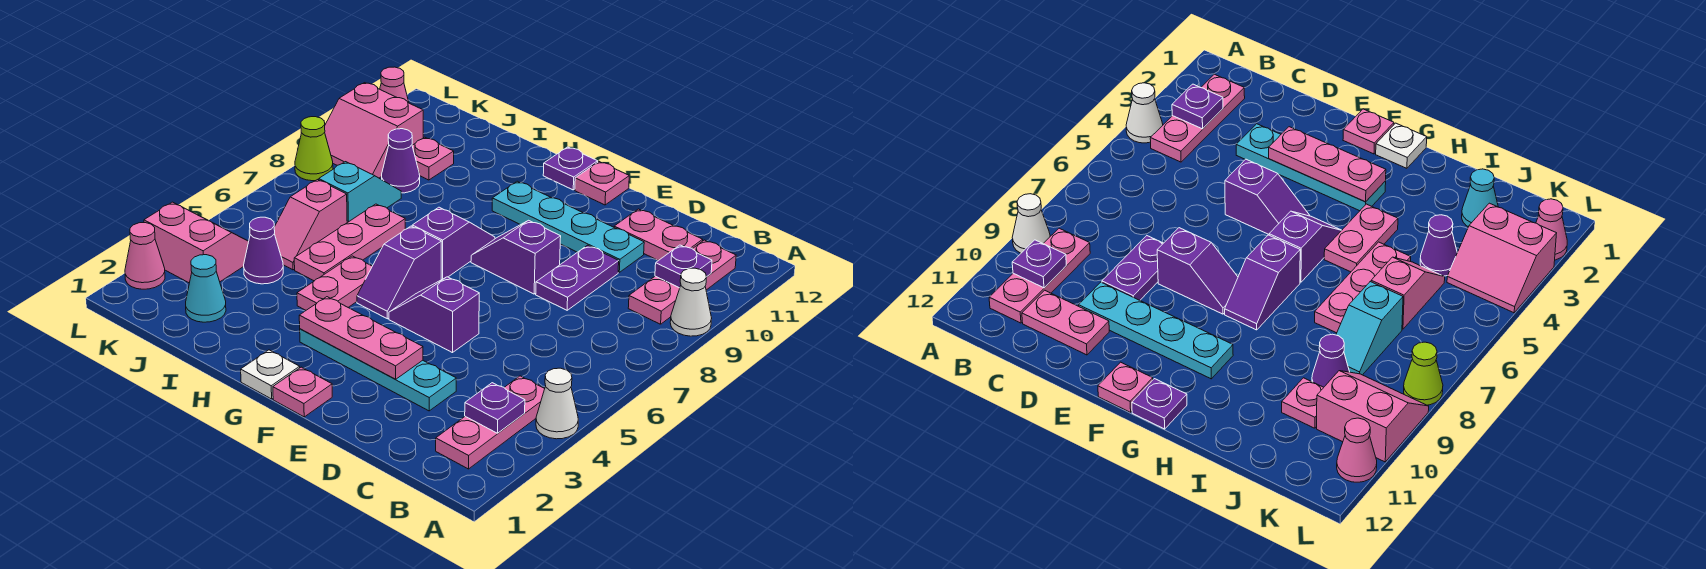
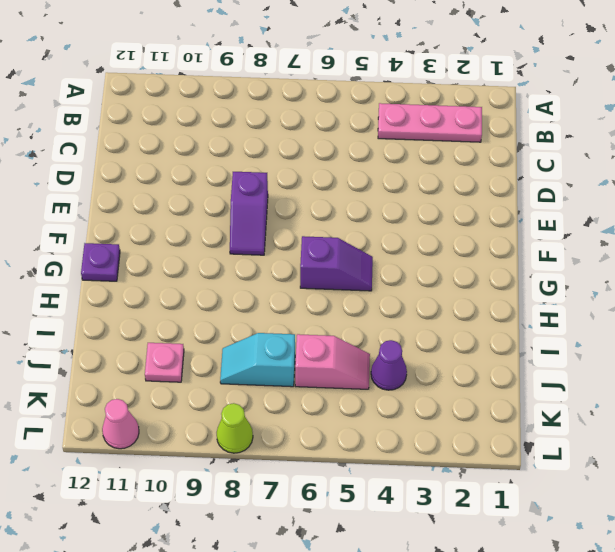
none -> white cone A4 level 1
none -> white cone A9 level 1
none -> pink plate B9:B11 level 1
none -> pink plate C11:D11 level 1

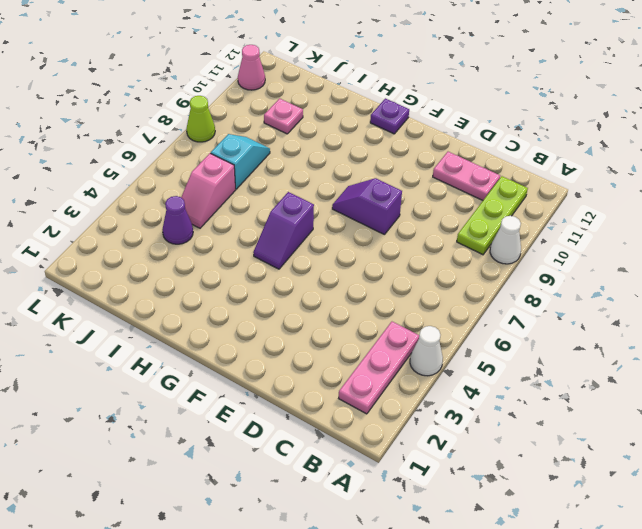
lime plate B9:B11 level 1 -> pink plate B9:B11 level 1
none -> cyan plate D3:G3 level 1
none -> purple plate D8:D9 level 1
none -> cyan plate D10:G10 level 1
none -> purple slope E5:F5 level 1 top E

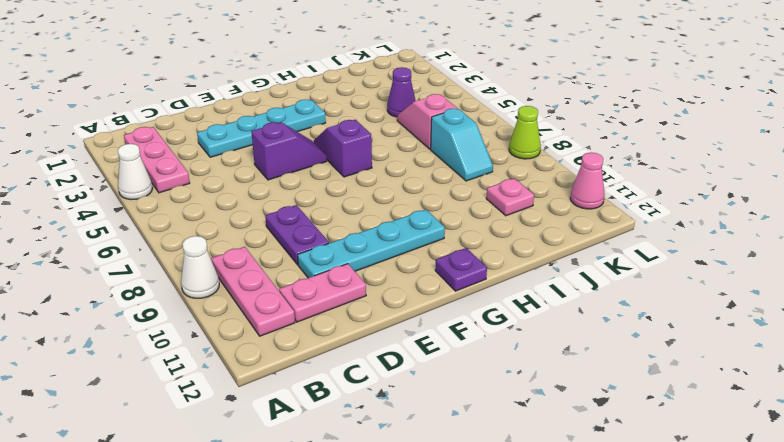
none -> purple slope E8:F8 level 1 top E
none -> pink plate F1 level 1
none -> pink plate F12 level 1
none -> white plate G1 level 1

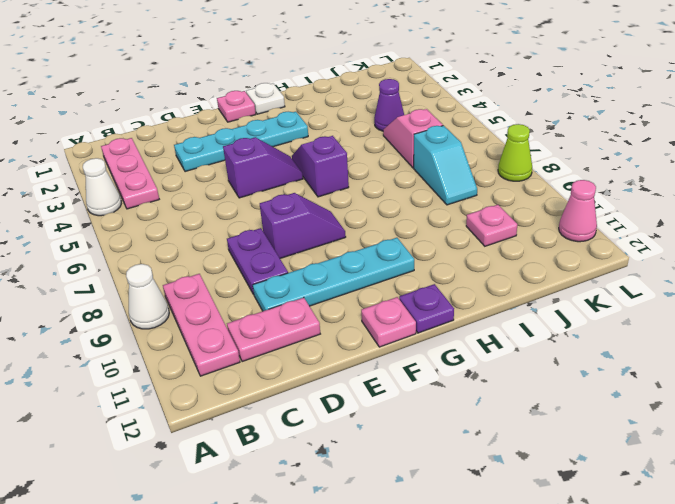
none -> purple slope G7:G8 level 1 top 7
none -> pink plate H4:H5 level 1
none -> pink plate I5:I7 level 1
none -> cyan cone J2 level 1

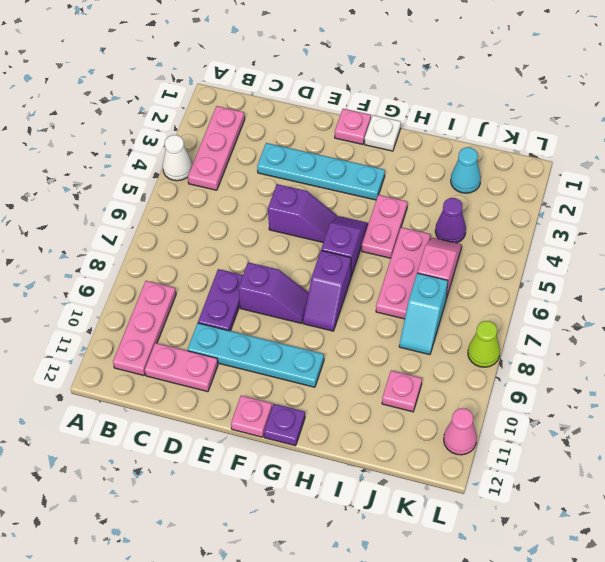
none -> white cone A9 level 1
none -> purple cone J9 level 1
none -> pink slope K3:L4 level 1 top 3
none -> pink slope K9:L10 level 1 top 10

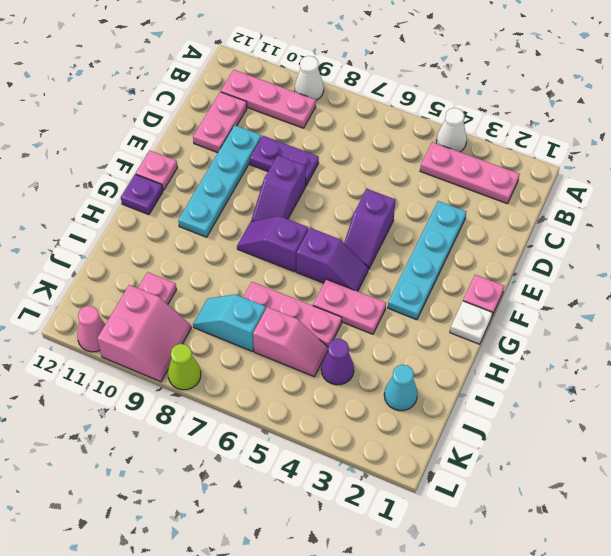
none -> purple cone J9 level 1
none -> pink slope K3:L4 level 1 top 3
none -> pink cone L2 level 1
none -> purple plate B3 level 2

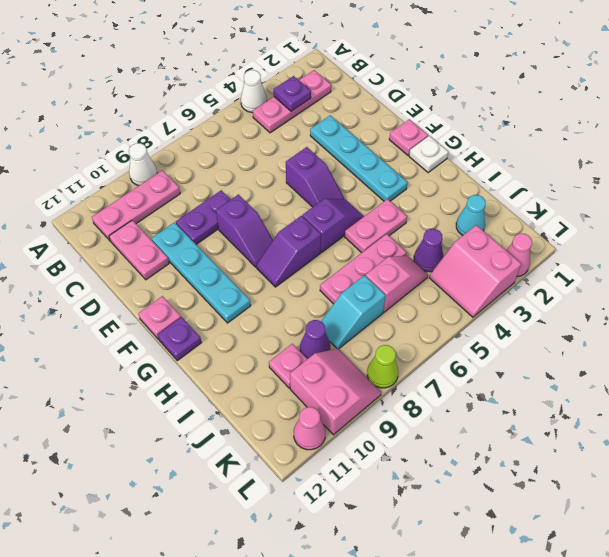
none -> purple plate B10 level 2
none -> pink plate E3:G3 level 2

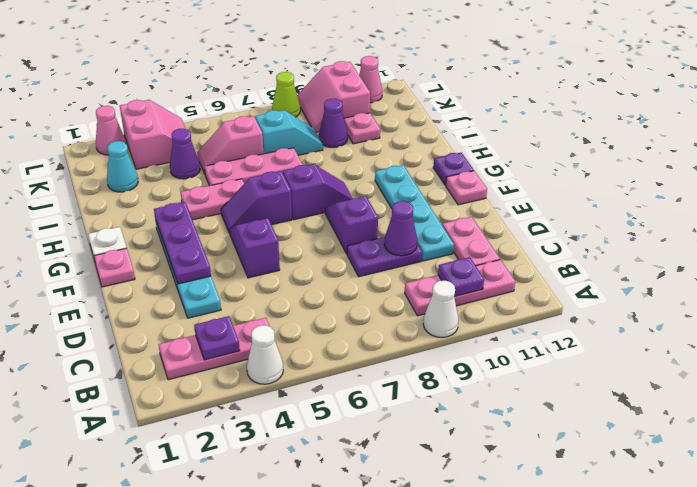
purple cone D9 level 2 -> none
purple plate E3:G3 level 2 -> pink plate E3:G3 level 2

